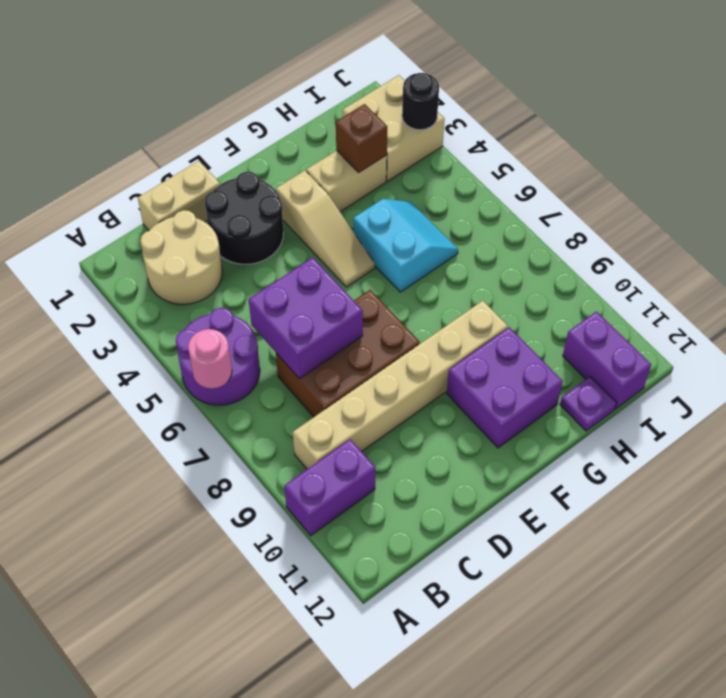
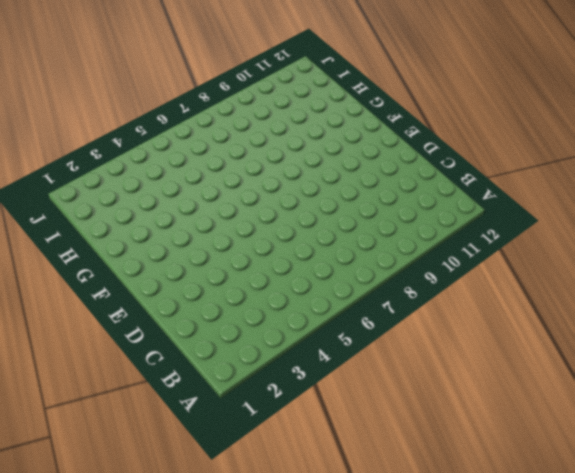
none -> purple round brick A5:B6 level 1
none -> purple brick A10:B10 level 1
none -> tan round brick B2:C3 level 1

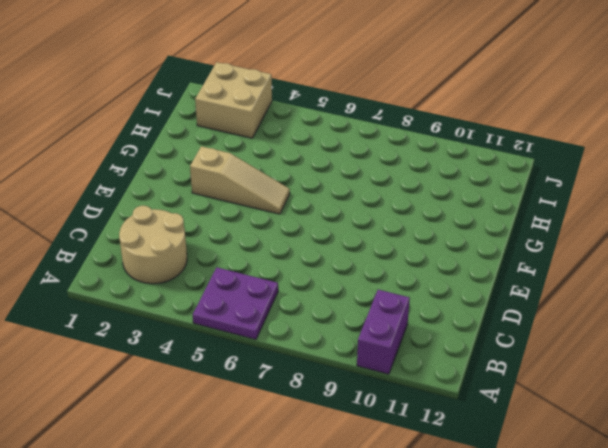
purple plate A5:B6 level 1 -> purple round brick A5:B6 level 1
none -> tan brick B9:G9 level 1
none -> tan brick C1:D1 level 1
none -> brown brick C7:E8 level 1

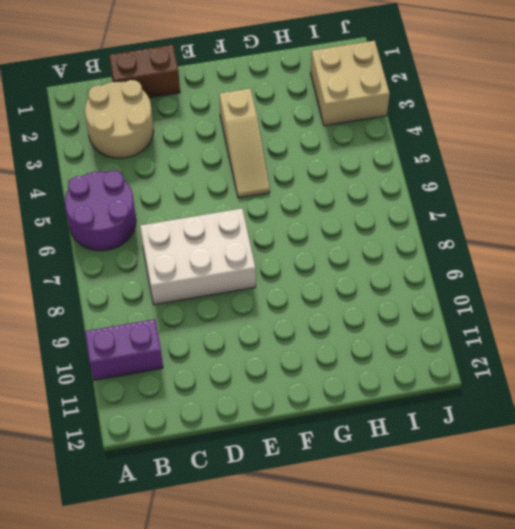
brown brick C1:D1 level 1 -> tan brick C1:D1 level 1
white brick C7:E8 level 1 -> brown brick C7:E8 level 1
none -> tan brick B9:G9 level 1
none -> black round brick D2:E3 level 1
none -> purple brick F10:G11 level 1

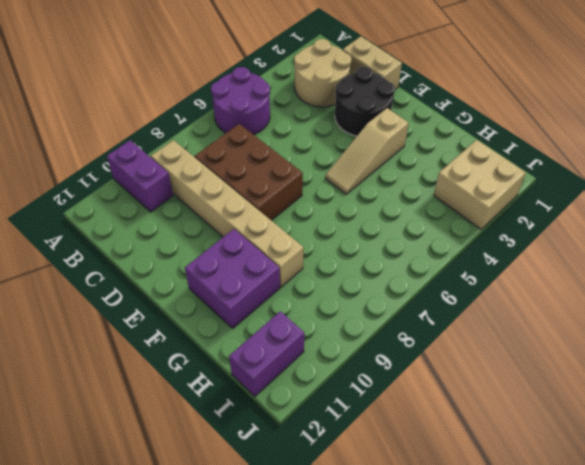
none -> tan brick G3:H3 level 1
none -> cyan slope G5:H6 level 1 top G
none -> purple plate H12 level 1

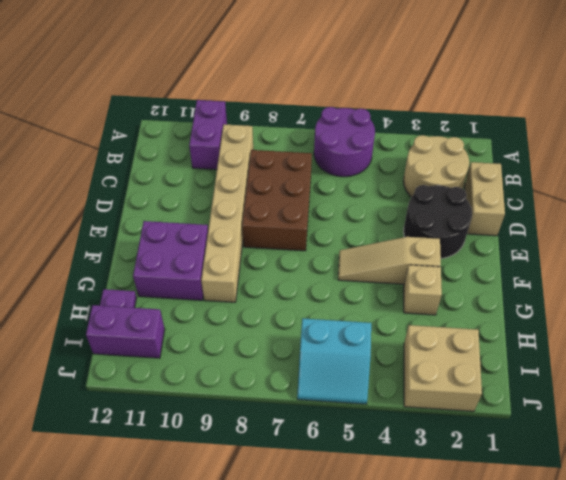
tan brick G3 level 1 -> tan brick G3:H3 level 1
cyan slope I5:J6 level 1 top I -> cyan slope G5:H6 level 1 top G
none -> pink round brick A6 level 2
none -> purple brick C6:D7 level 2
none -> brown brick H3 level 2

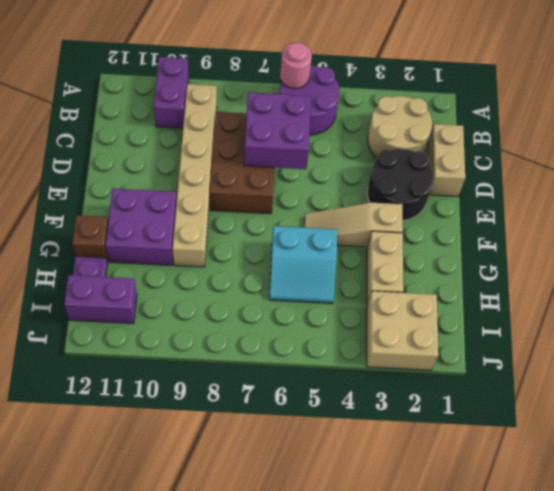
brown brick G12 level 1 -> brown brick H3 level 2
none -> black round brick J3 level 2

